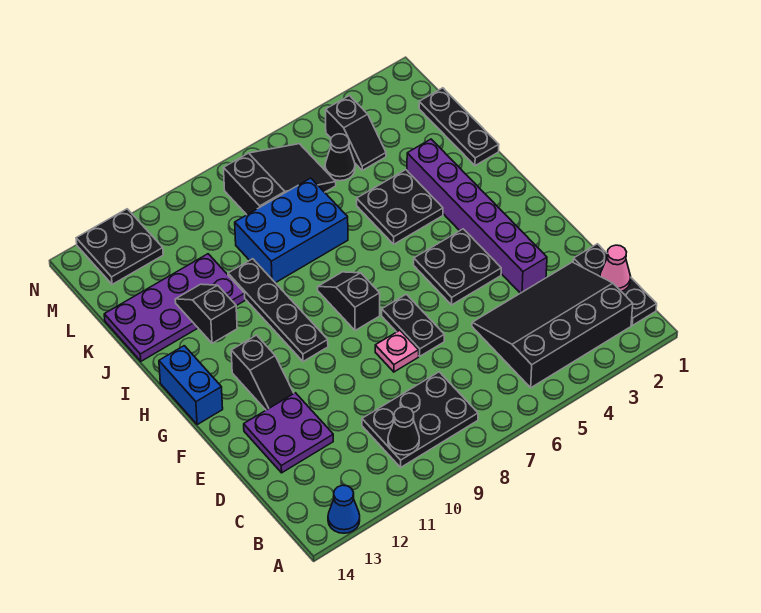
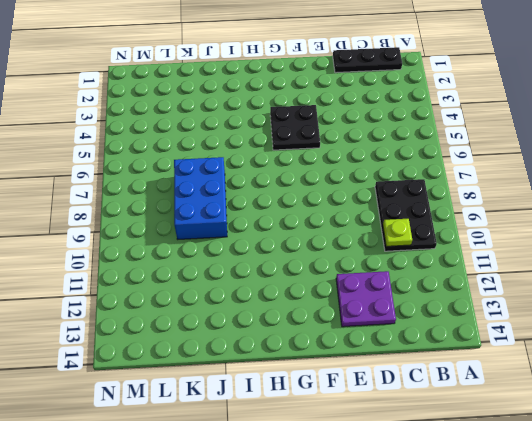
lime plate C10 level 2 -> none
none -> blue cone A13 level 1
none -> black slope B2:D5 level 1 top B
none -> purple brick E3:J3 level 1

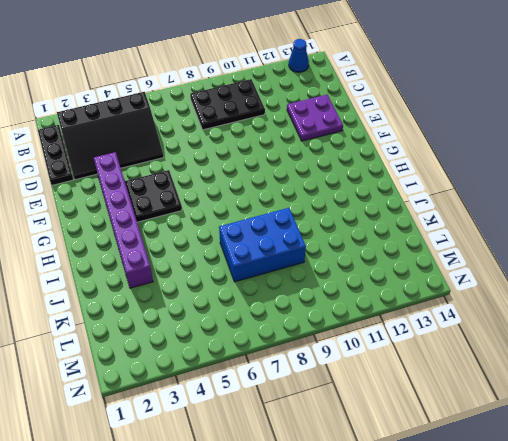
none -> black plate E7:F7 level 1
none -> pink plate E8 level 1
none -> black slope F12:G12 level 1 top G

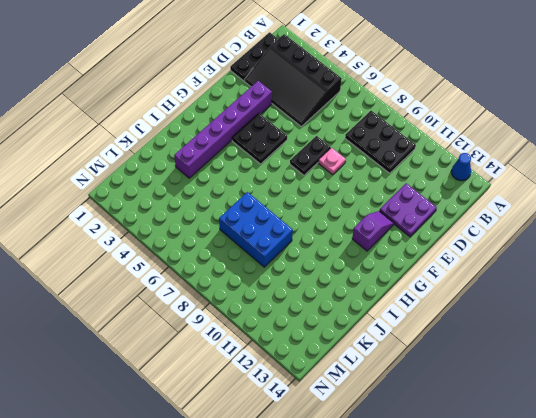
purple slope F12:G12 level 1 top G -> black slope F12:G12 level 1 top G
none -> black slope G8:H8 level 1 top G
none -> black plate G10:J10 level 1
none -> blue brick G14:H14 level 1

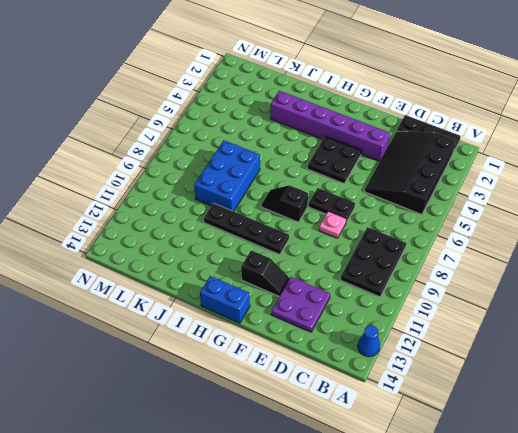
none -> black plate I4:J5 level 1
none -> black plate J1:L1 level 1
none -> purple plate J11:K14 level 1

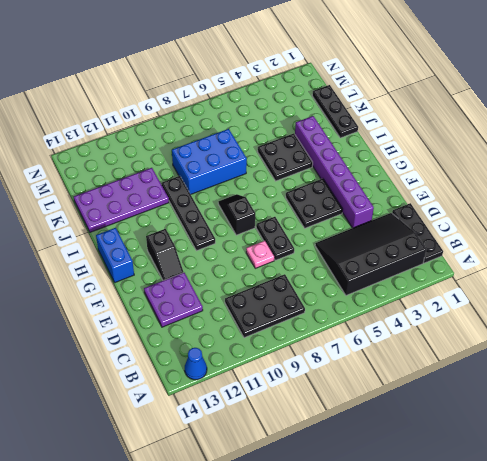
none -> black slope L4:M4 level 1 top M
none -> black cone L5 level 1
none -> black slope L6:M8 level 1 top 8

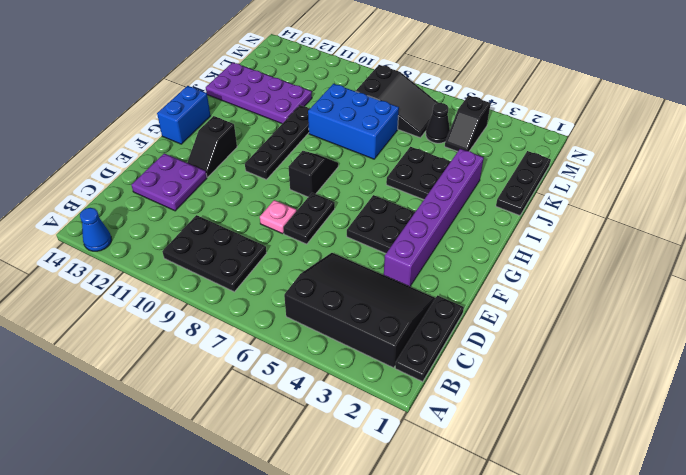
none -> black plate M12:N13 level 1
none -> black cone B10 level 2
none -> pink cone C1 level 2

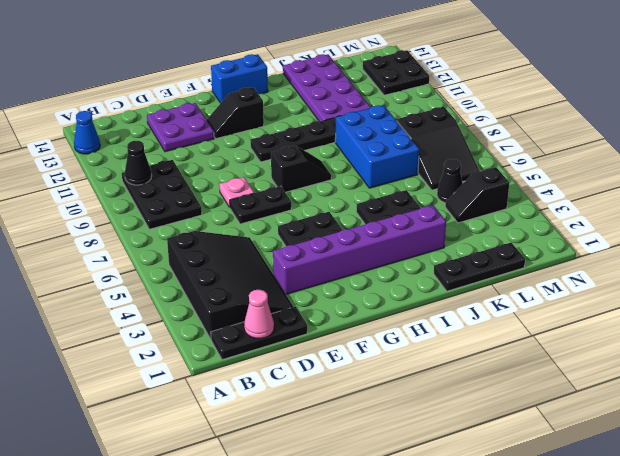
none -> black slope I12:J12 level 2 top I

